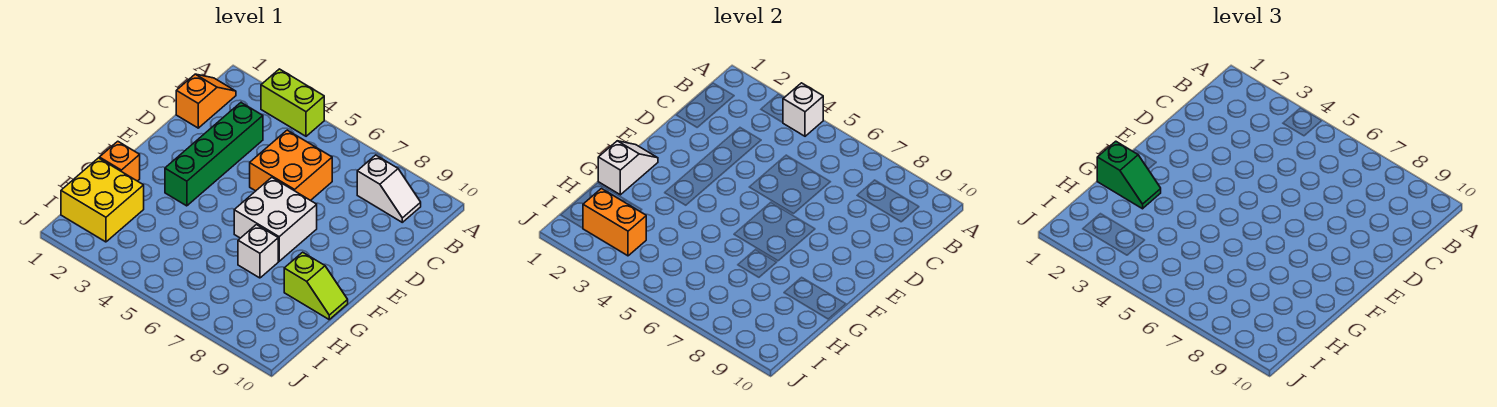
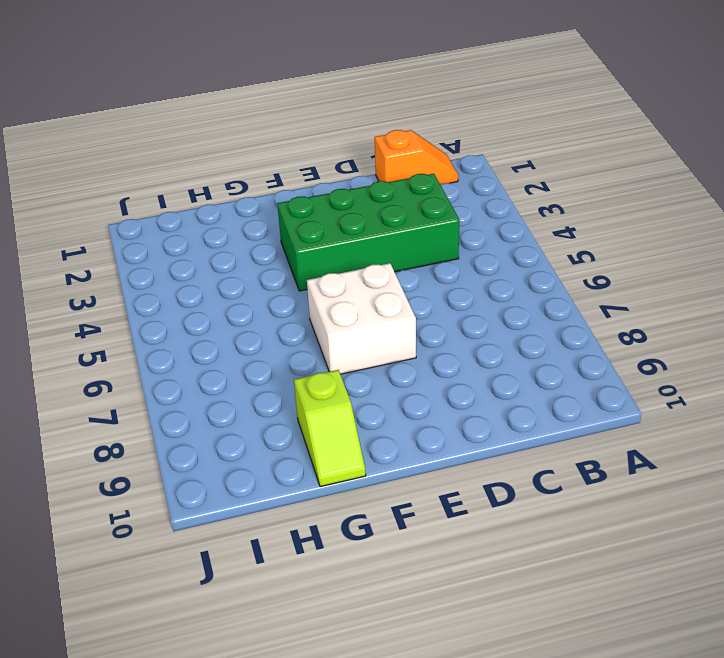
green brick C3:F4 level 1 -> green brick C3:F3 level 1
none -> lime brick A3:A4 level 1
none -> white slope B8:B9 level 1 top 8
none -> orange brick C5:D6 level 1

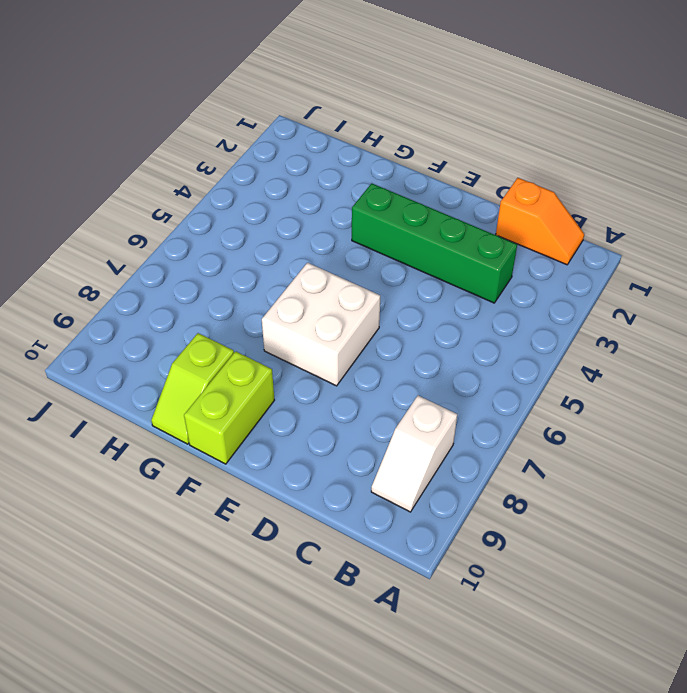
lime brick F9:F10 level 1 -> lime brick A3:A4 level 1
none -> orange brick C5:D6 level 1
none -> orange brick G1 level 1
none -> white brick G7 level 1

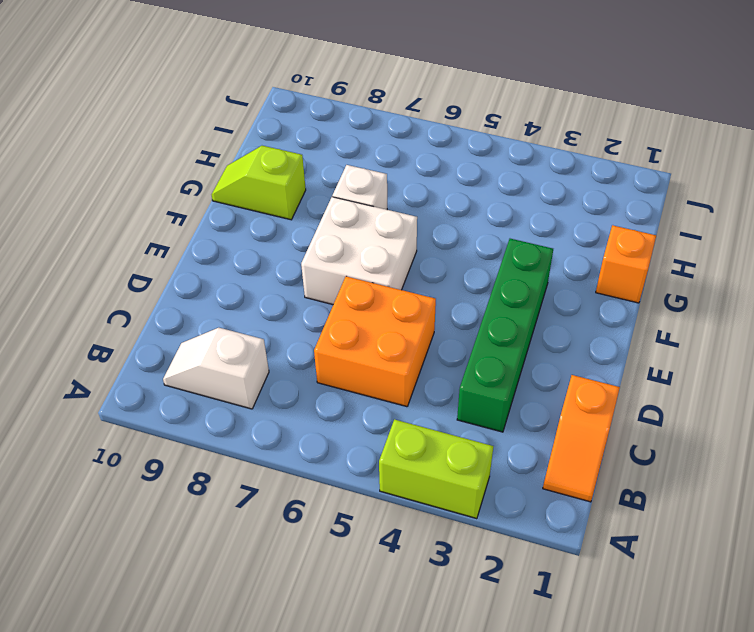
none -> yellow brick H1:I2 level 1
none -> white brick A4 level 2
none -> white slope F1:G1 level 2 top G

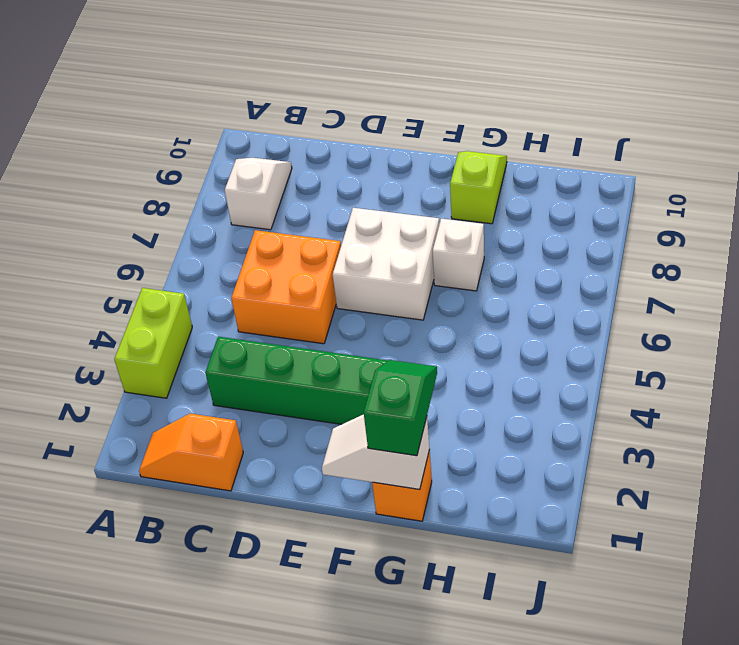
none -> yellow brick H1:I2 level 1
none -> white brick A4 level 2
none -> orange brick I2:I3 level 2

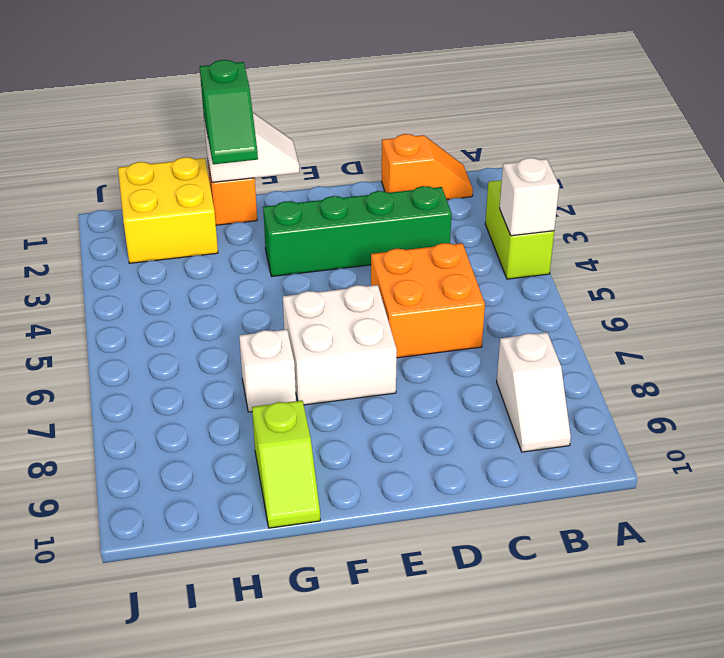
none -> orange brick I2:I3 level 2

